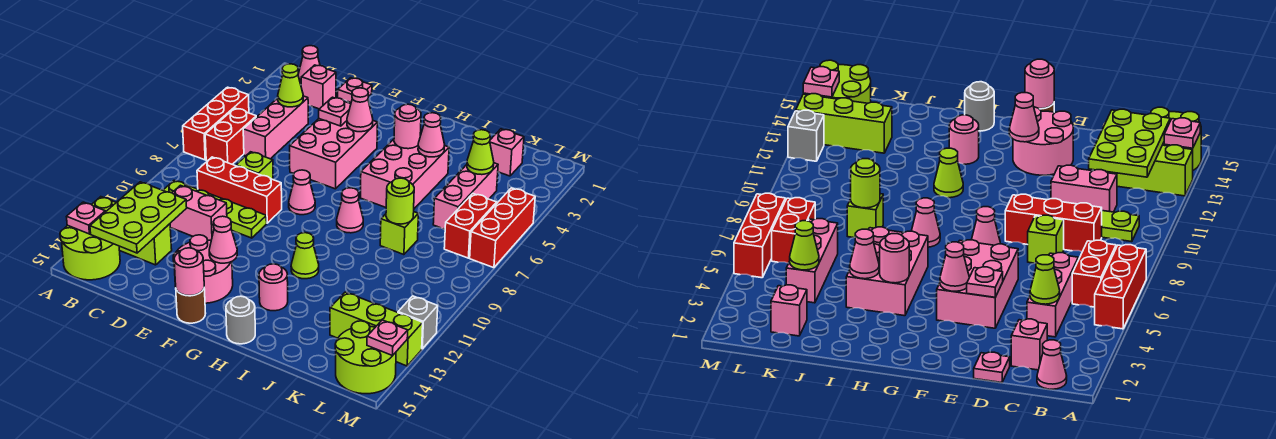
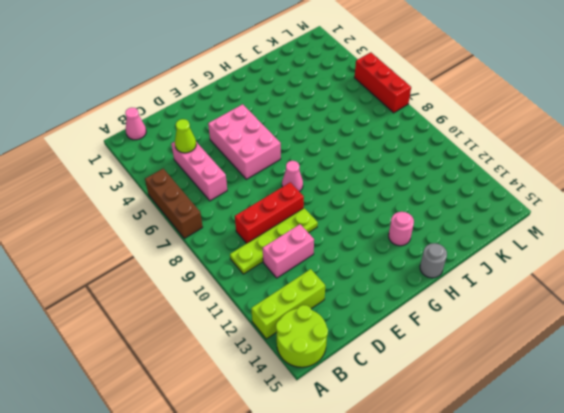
brown brick A5:A7 level 1 -> red brick A5:A7 level 1
none -> red brick B6:B7 level 1
none -> pink brick C2 level 1
none -> pink plate D1 level 1
none -> lime brick D8 level 1

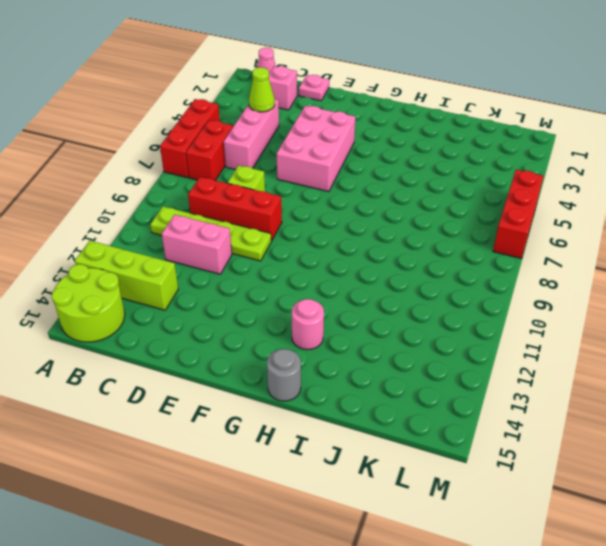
none -> pink round brick E13:F14 level 1
none -> pink cone F8 level 1
none -> brown round brick F15 level 1
none -> pink brick H4:I6 level 1

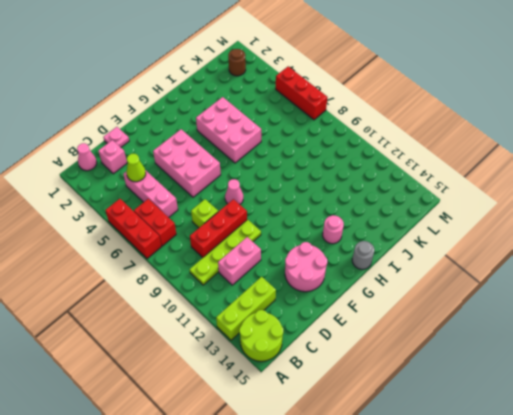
brown round brick L2 level 1 -> brown round brick F15 level 1
none -> pink cone H8 level 1
none -> lime cone H11 level 1
none -> lime brick J8 level 1
none -> pink brick K2 level 1

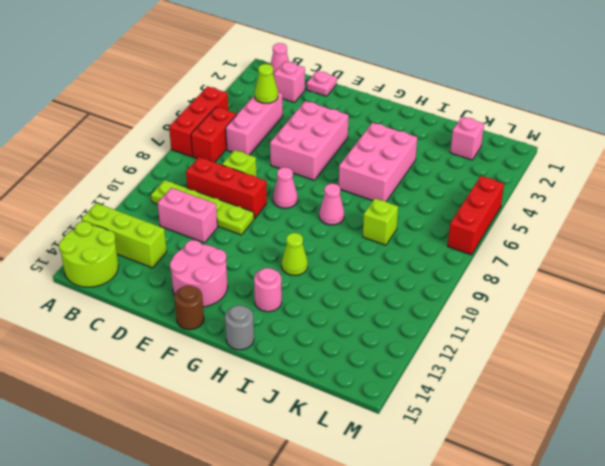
none -> pink brick K4:K6 level 1
none -> lime brick K13:M13 level 1
none -> red brick L6:L7 level 1
none -> lime round brick L14:M15 level 1

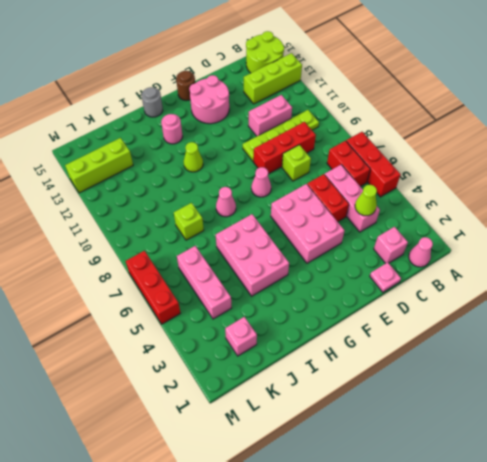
red brick D5:D6 level 1 -> red brick L6:L7 level 1
none -> lime round brick L14:M15 level 1
none -> grey brick M12 level 1
none -> pink plate A14 level 2
none -> lime plate B12:C14 level 2

